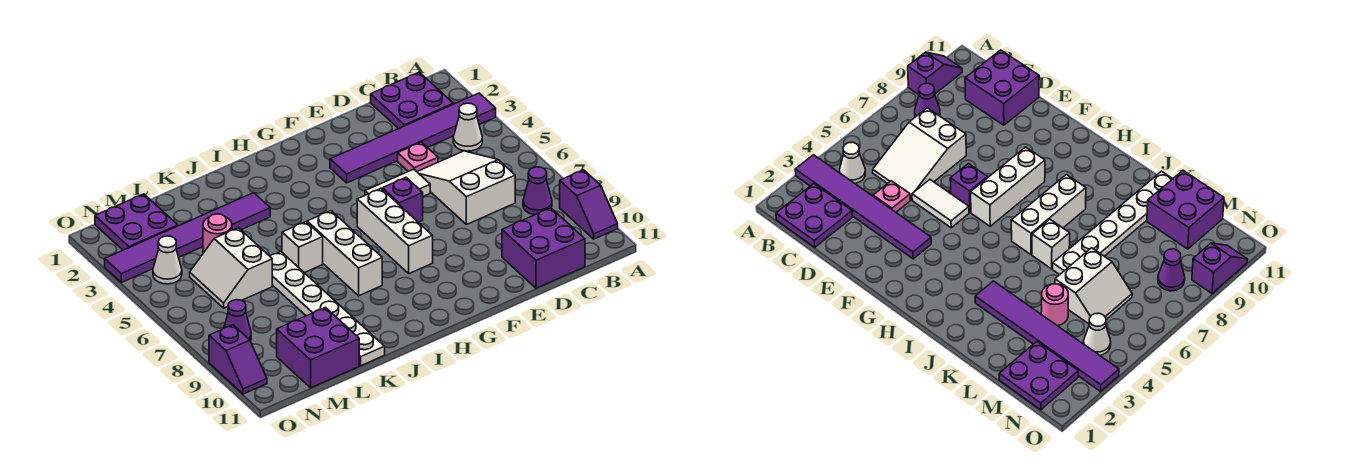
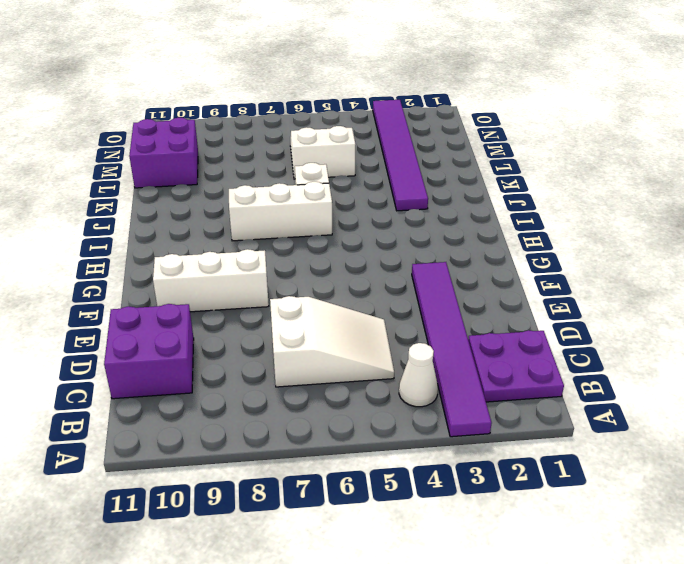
white brick F8:F10 level 1 -> white brick G6:G8 level 1
none -> purple slope A9:A10 level 1 top 9
none -> purple cone B8 level 1
none -> pink plate D4 level 1

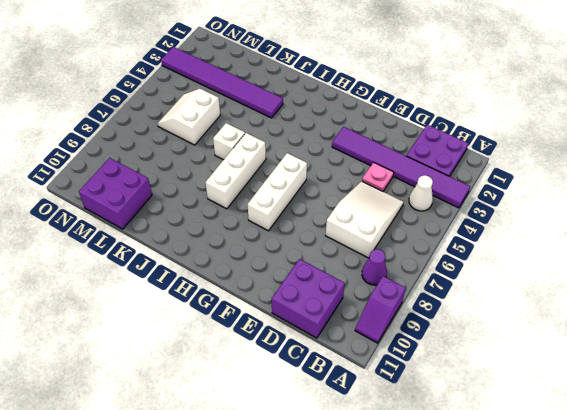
none -> white tile E5:F5 level 1
none -> purple brick F6 level 1
none -> white plate K6:K11 level 1

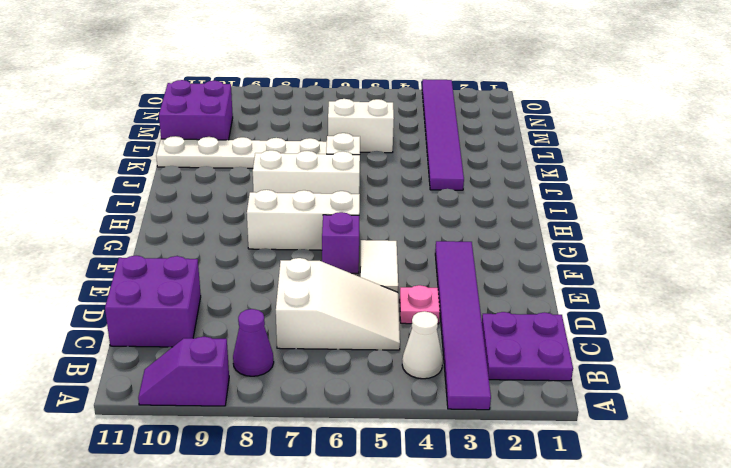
none -> pink round brick L4 level 1
none -> purple plate M1:N2 level 1
none -> white cone N4 level 1

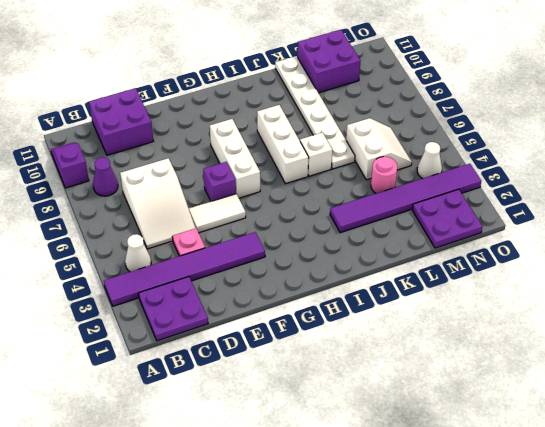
none -> purple cone N8 level 1
none -> purple slope O9:O10 level 1 top 9

